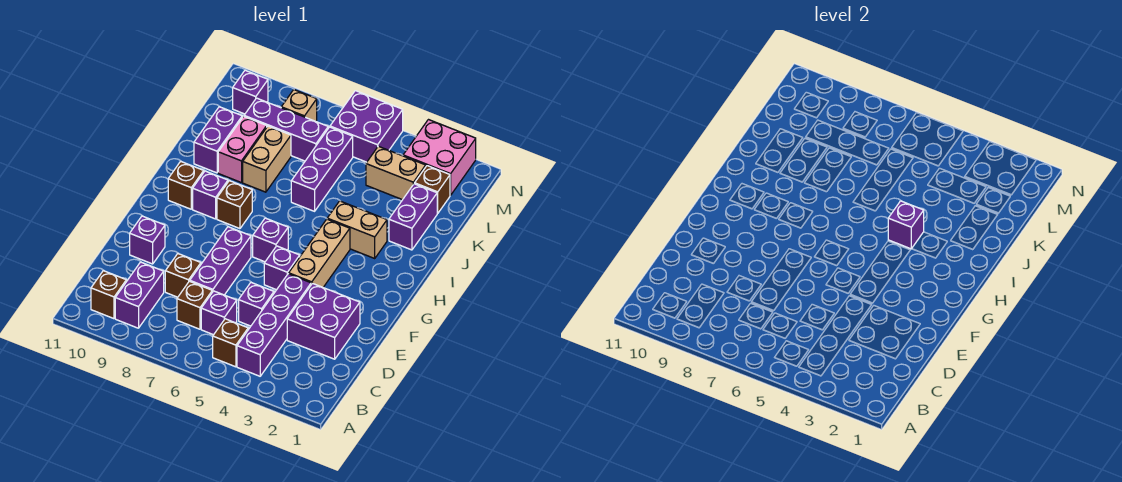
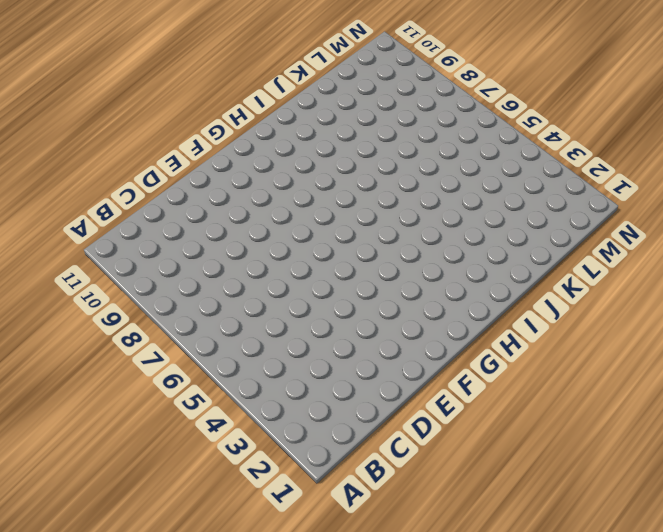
none -> purple brick B4:E4 level 1
none -> brown brick B5 level 1
none -> purple brick B9:C9 level 1
none -> brown brick B10 level 1

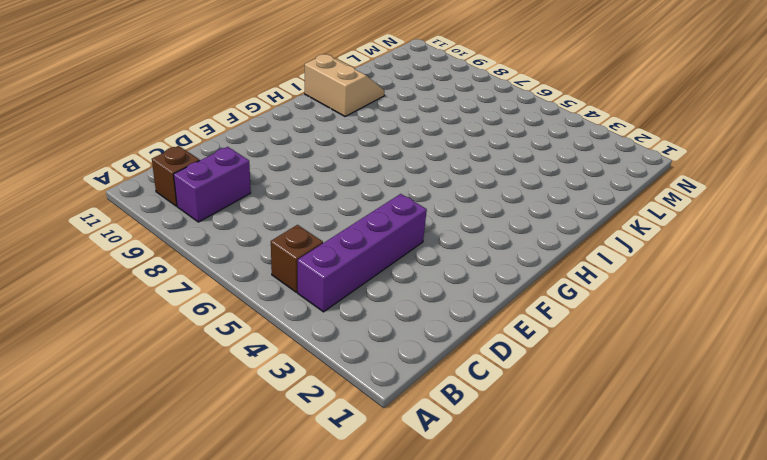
tan slope I10:J11 level 1 top I -> purple brick J10:K10 level 1
none -> purple brick C6 level 1
none -> brown brick C7 level 1
none -> purple brick D2:E3 level 1
none -> purple brick D5 level 1

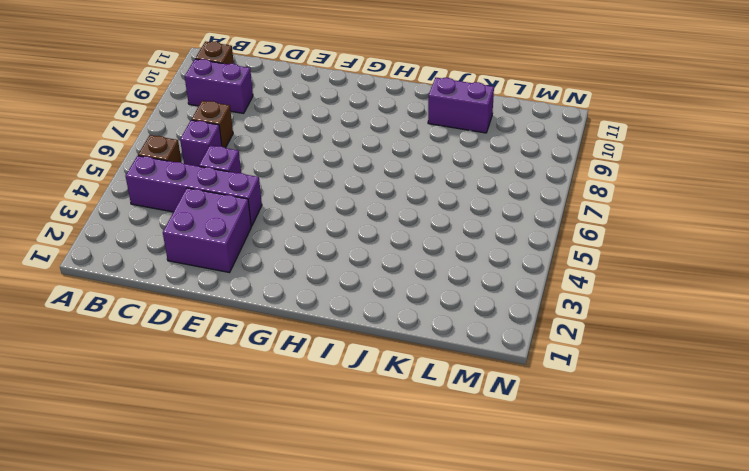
none -> purple brick D7:F7 level 1
none -> brown brick D8 level 1
none -> purple brick E10 level 1
none -> tan brick F4:H4 level 1

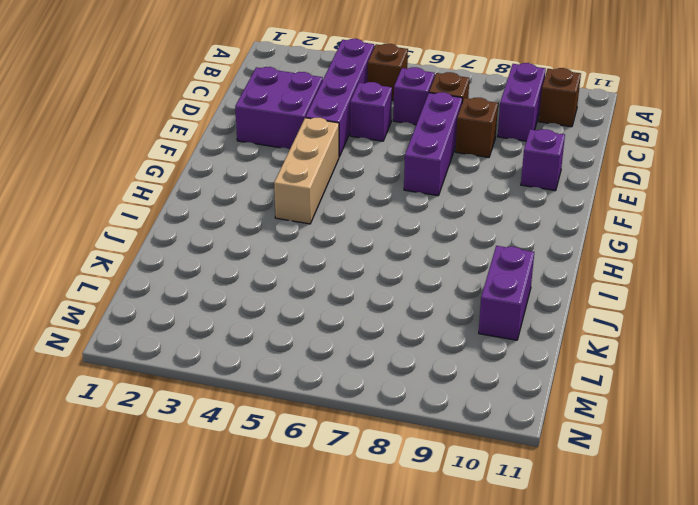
none -> purple brick F5 level 1
none -> purple brick G6 level 1
none -> brown brick H8 level 1
none -> purple brick H9 level 1

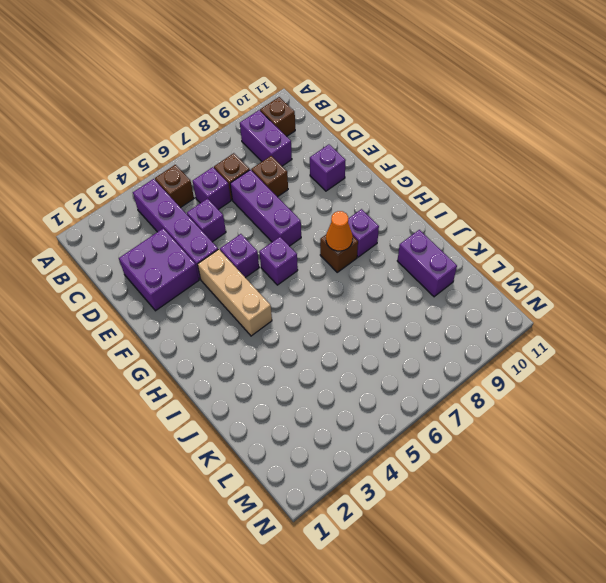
orange cone H8 level 2 -> none
none -> brown brick H10 level 1
none -> tan brick I3:I4 level 1
none -> purple brick J2:K2 level 1
none -> purple brick J6:L6 level 1

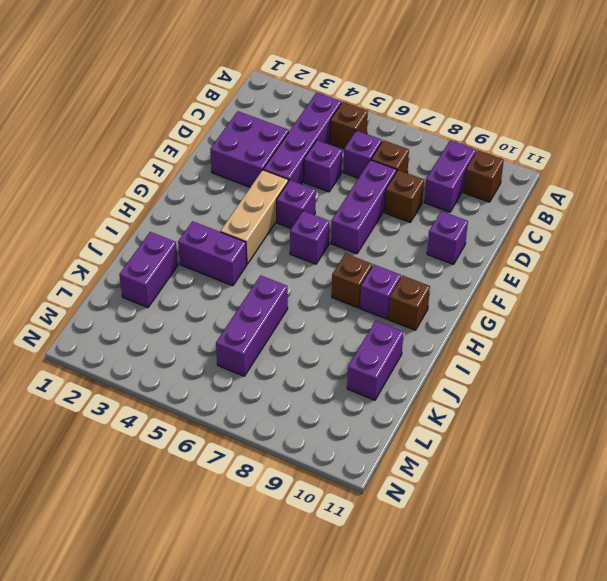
purple brick I3:I4 level 1 -> tan brick I3:I4 level 1
none -> tan brick J8:K8 level 1
none -> pink brick J9:K9 level 1
none -> brown brick L2 level 1
none -> tan brick L3:L4 level 1

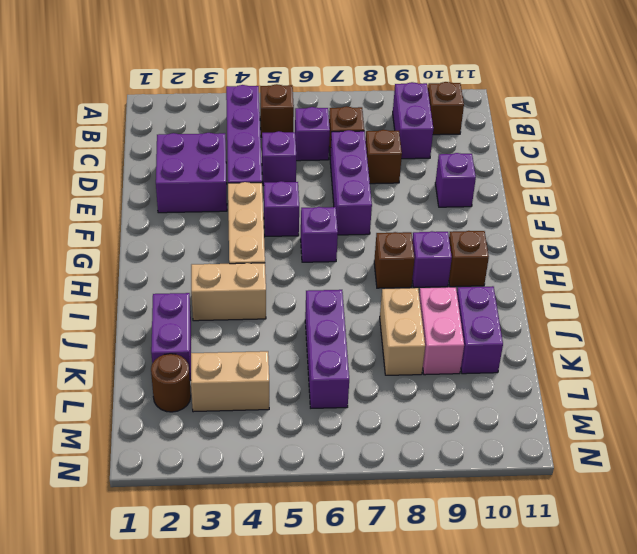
brown round brick L2 level 1 -> brown brick L2 level 1
none -> purple brick L7:L9 level 1
none -> pink brick M2:N3 level 1
none -> purple brick M5:N6 level 1
none -> tan brick M8 level 1

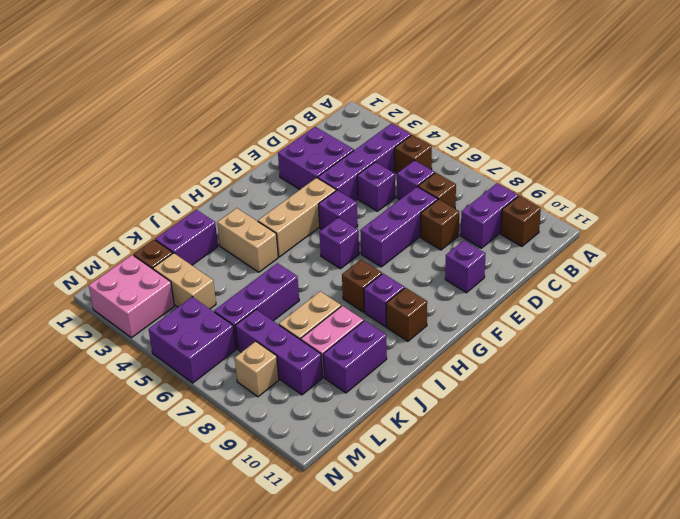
none -> purple brick M10 level 1
none -> purple brick I4 level 2

